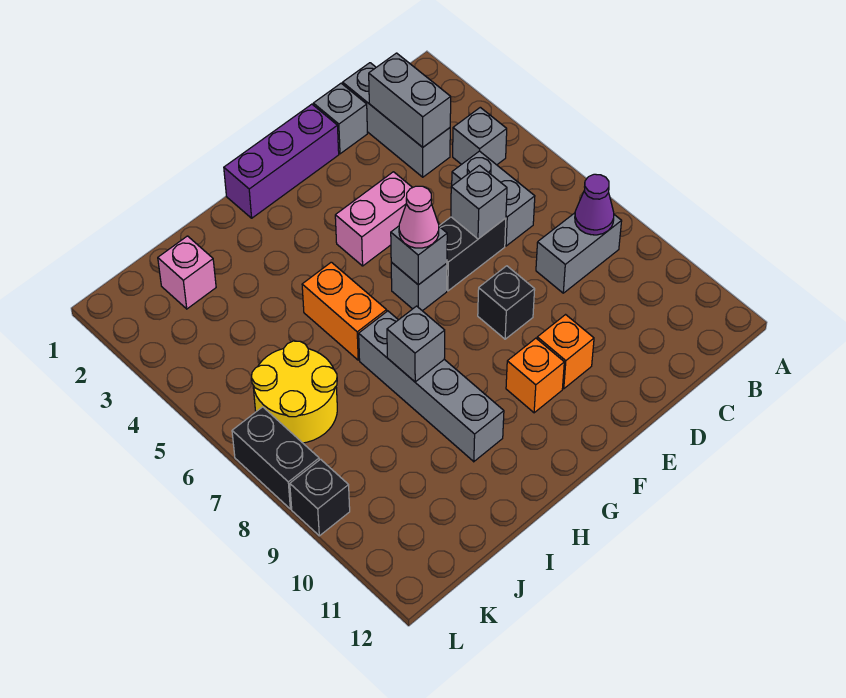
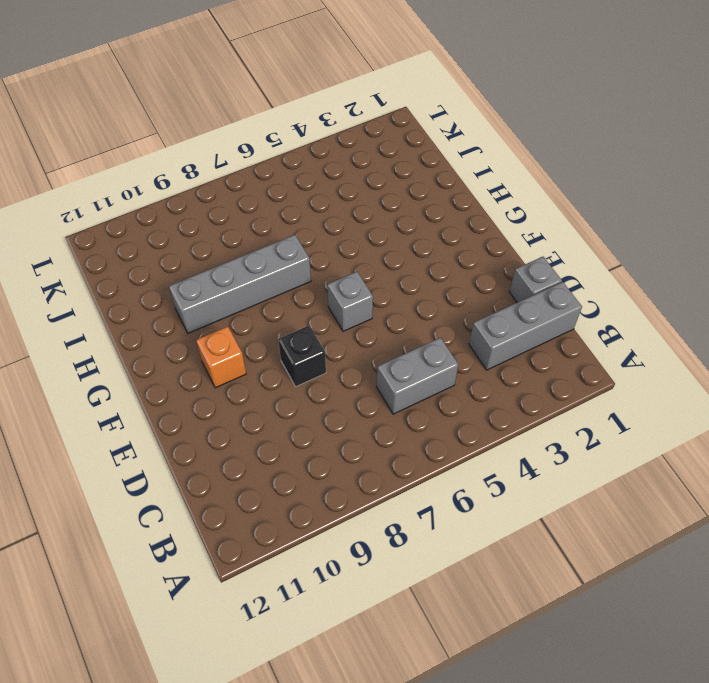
none -> grey brick B4 level 1
none -> grey brick B8:C8 level 1
none -> black brick D6:E6 level 1

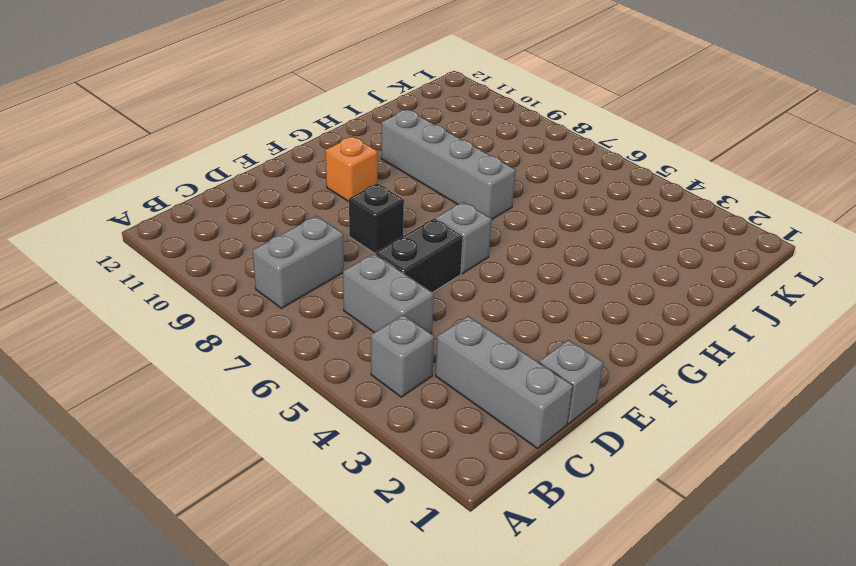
none -> purple brick E1:G1 level 1
none -> pink brick E4:F4 level 1
none -> orange brick E10 level 1

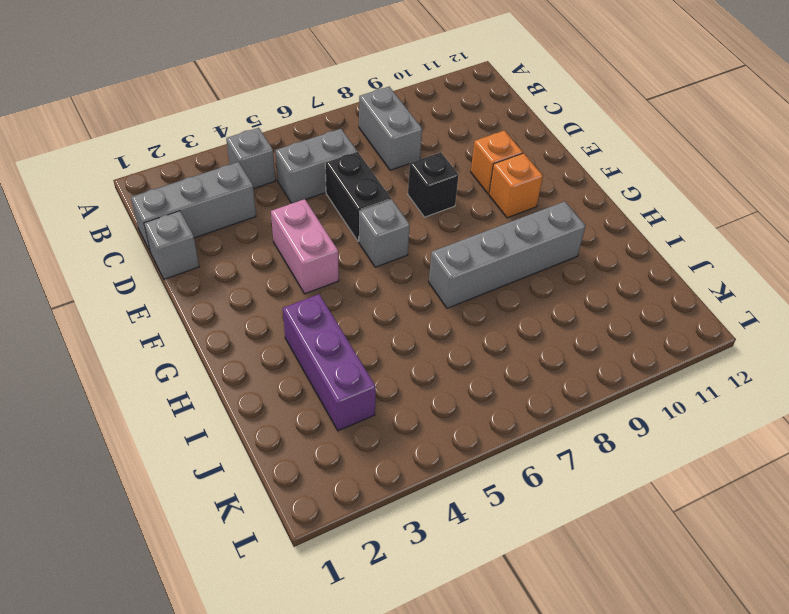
purple brick H3:J3 level 1 -> purple brick E1:G1 level 1
none -> orange brick H5:H6 level 1
none -> pink brick J2 level 1
none -> yellow round brick J6:K7 level 1

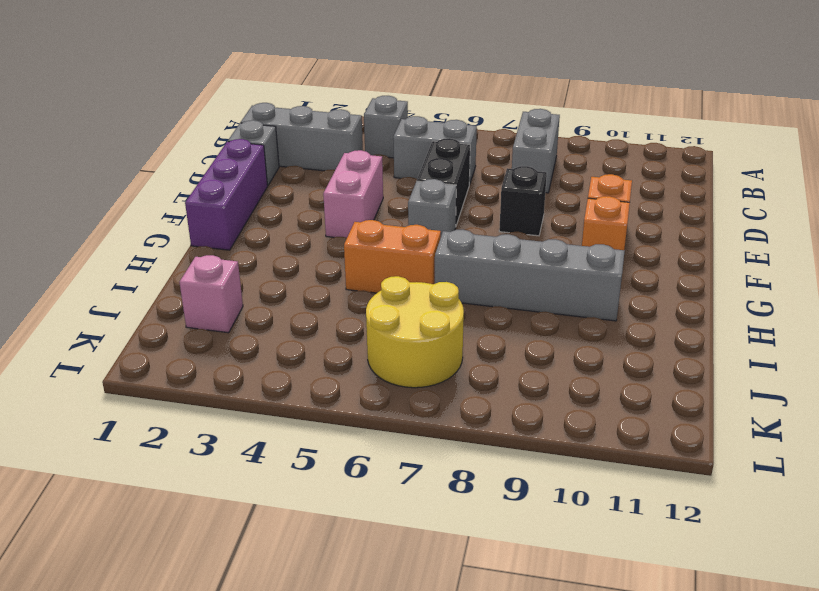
none -> black brick L7:L8 level 1
none -> black brick L9 level 1
none -> purple cone B8 level 2

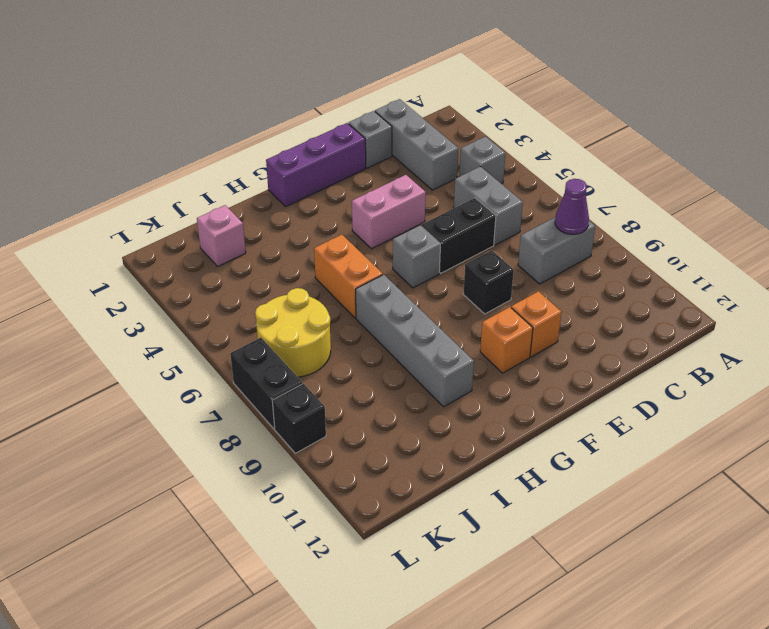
none -> grey brick C2:C3 level 2
none -> grey brick D6 level 2
none -> grey brick F6 level 2

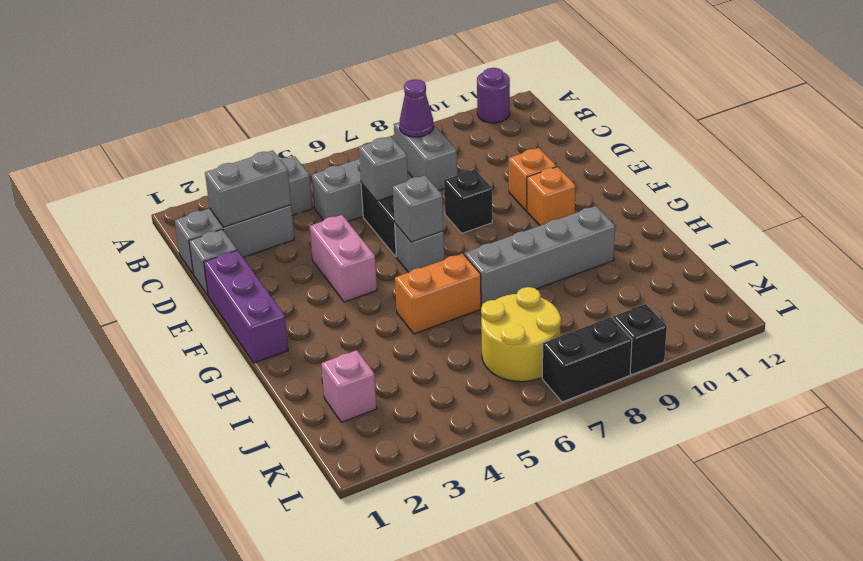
purple round brick A11 level 1 -> none
none -> grey brick H8 level 2
none -> pink cone F6 level 3

